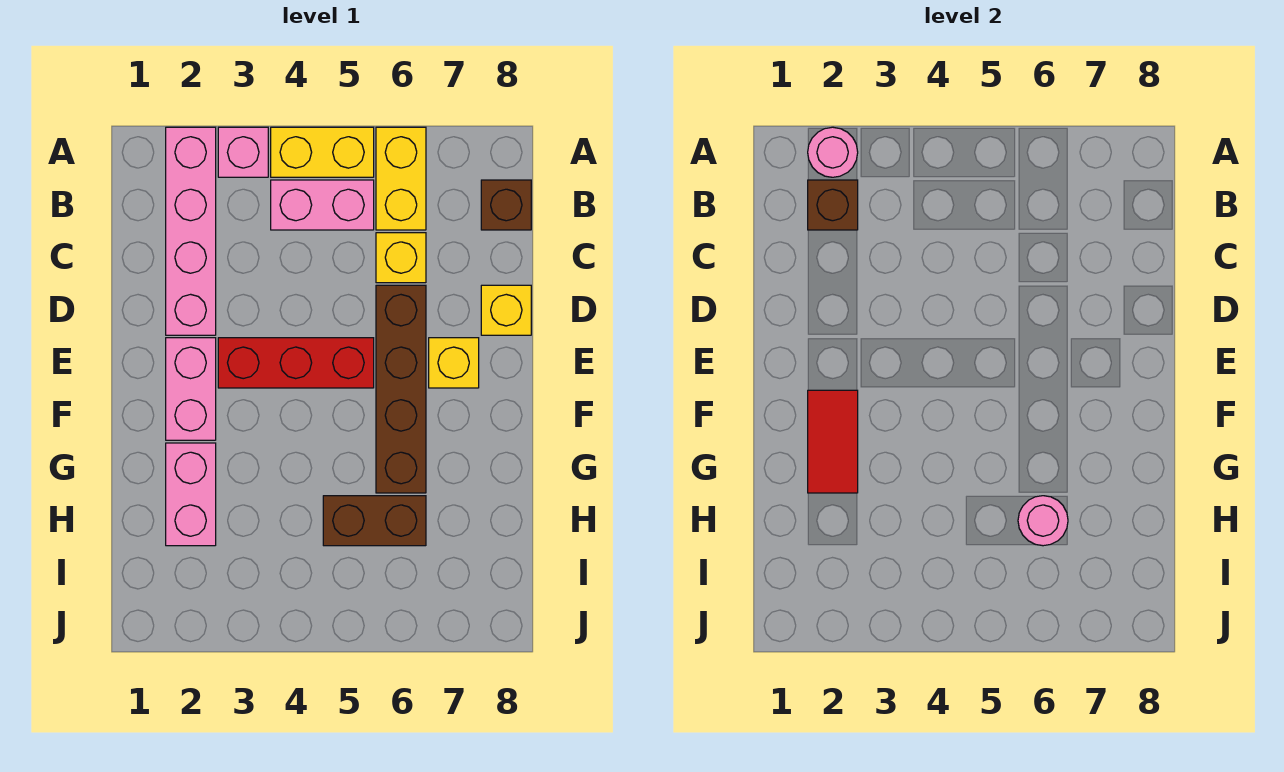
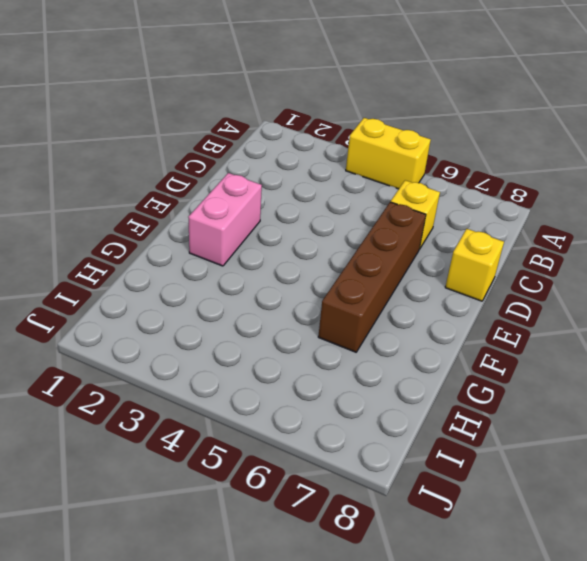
none -> pink brick A2:D2 level 1
none -> pink brick A3 level 1
none -> yellow brick A6:B6 level 1

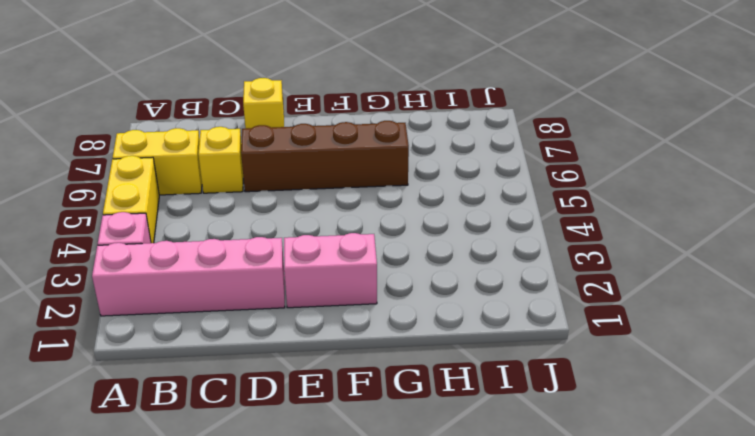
none -> pink brick B4:B5 level 1
none -> brown brick B8 level 1
none -> red brick E3:E5 level 1

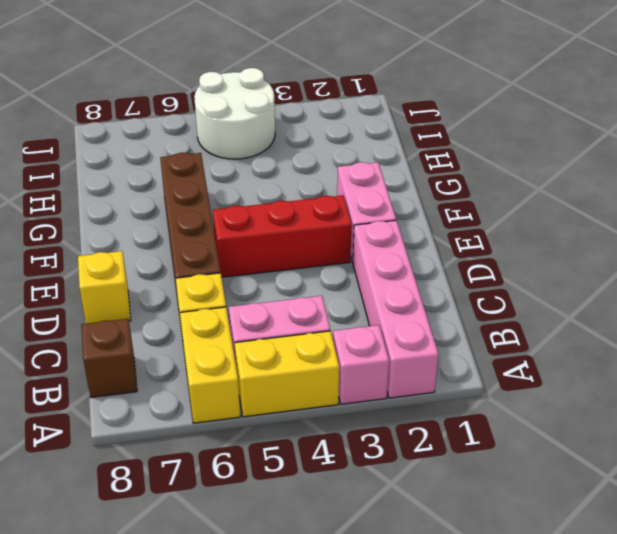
white round brick I4:J5 level 1 -> none
none -> yellow brick E7 level 1
none -> pink brick G2:H2 level 1
none -> brown brick H5:H6 level 1

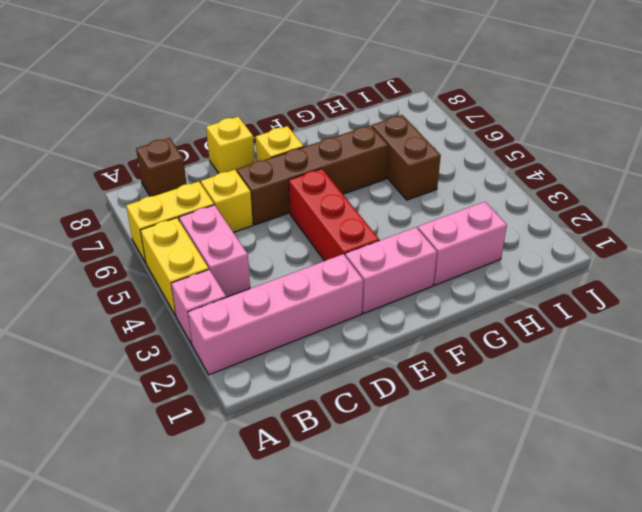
none -> pink round brick A2 level 2
none -> brown brick B2 level 2
none -> red tile F2:G2 level 2

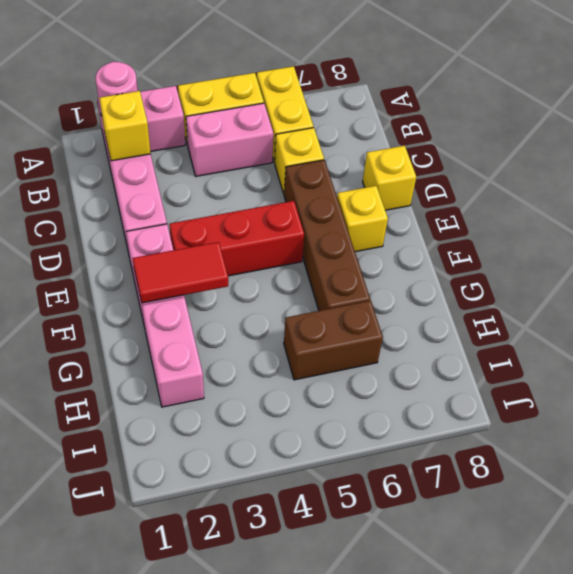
yellow brick B2 level 2 -> brown brick B2 level 2
red tile F2:F3 level 2 -> red tile F2:G2 level 2
none -> brown brick B8 level 1
none -> pink round brick H6 level 2

